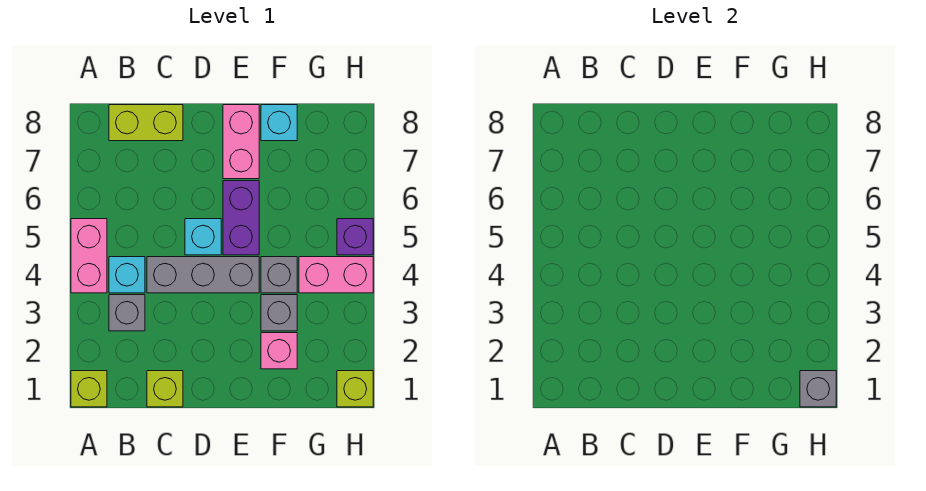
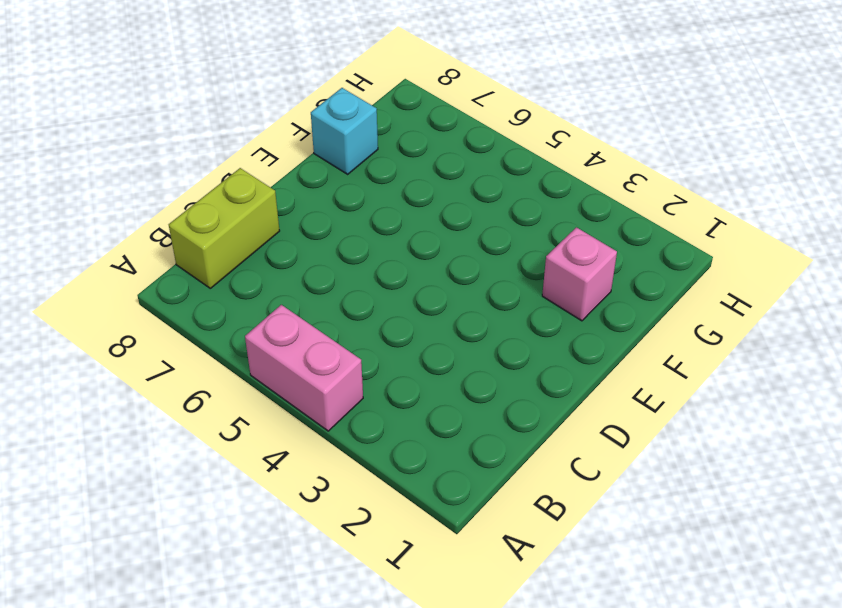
none -> lime brick A1 level 1
none -> grey brick B3 level 1
none -> cyan brick B4 level 1

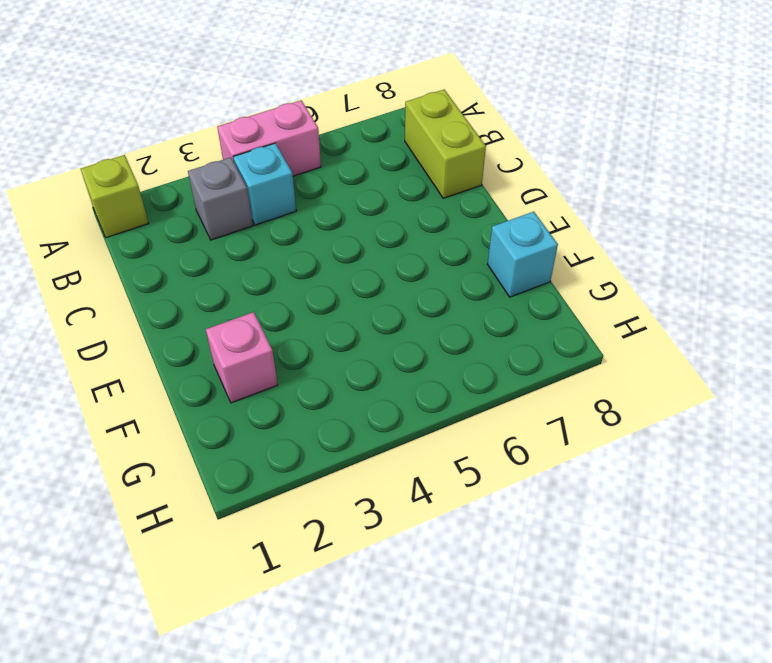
none -> lime brick C1 level 1
none -> grey brick C4:E4 level 1
none -> cyan brick D5 level 1

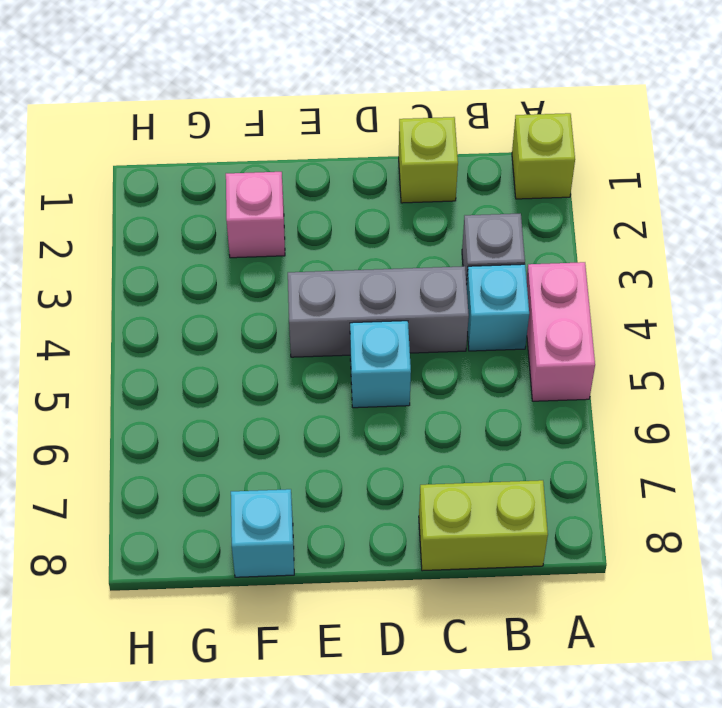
none -> purple brick E5:E6 level 1
none -> pink brick E7:E8 level 1
none -> grey brick F3 level 1

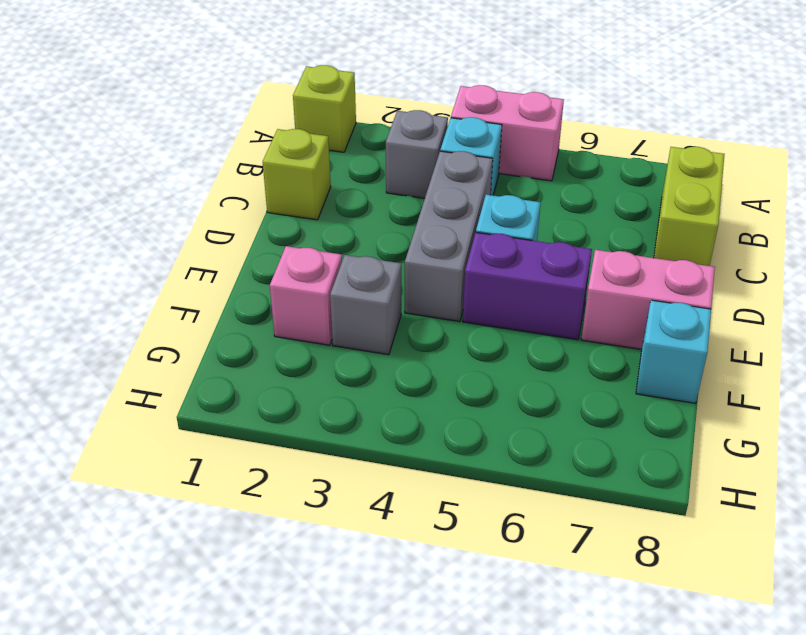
none -> grey brick F4 level 1
none -> pink brick G4:H4 level 1
none -> lime brick H1 level 1

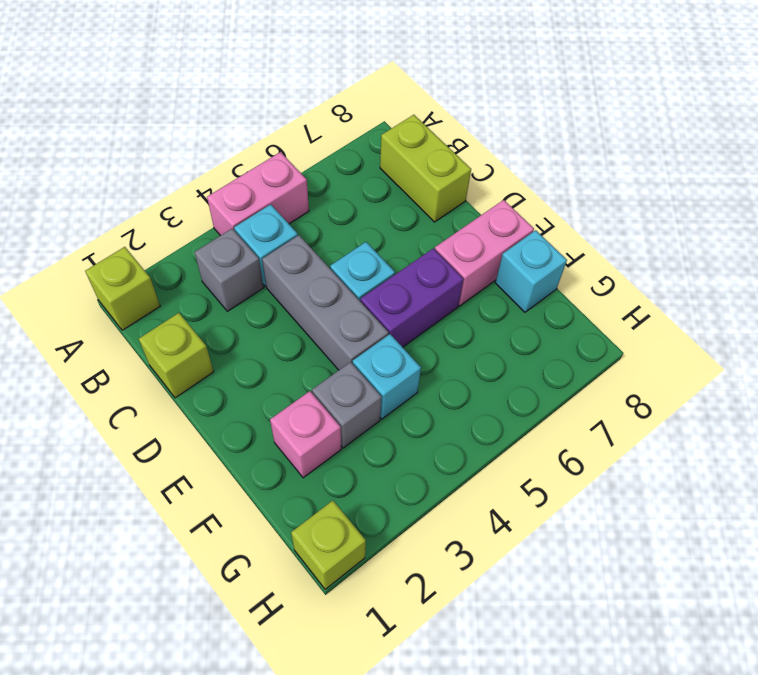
cyan brick F4 level 1 -> grey brick F4 level 1
none -> pink brick G4:H4 level 1
none -> purple brick H5 level 1
none -> grey brick H1 level 2

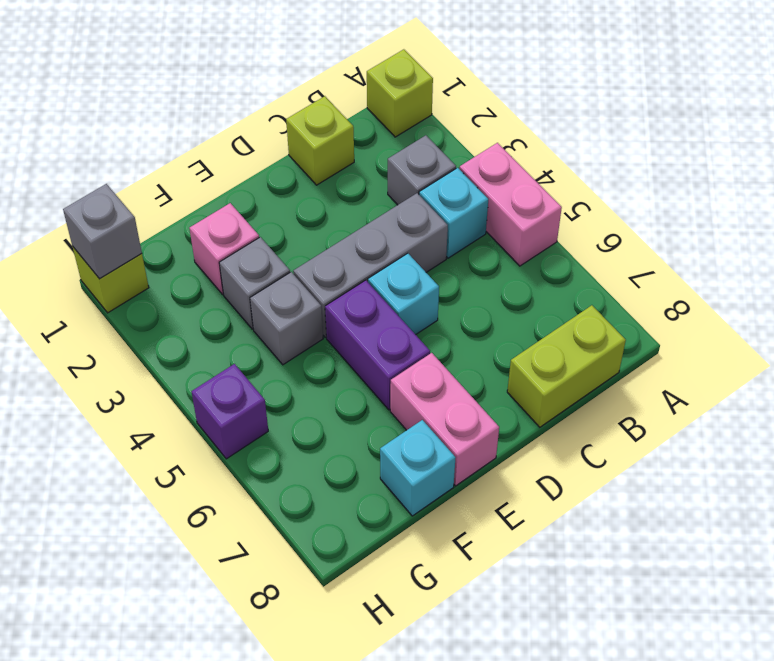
none -> pink brick G4:H4 level 1

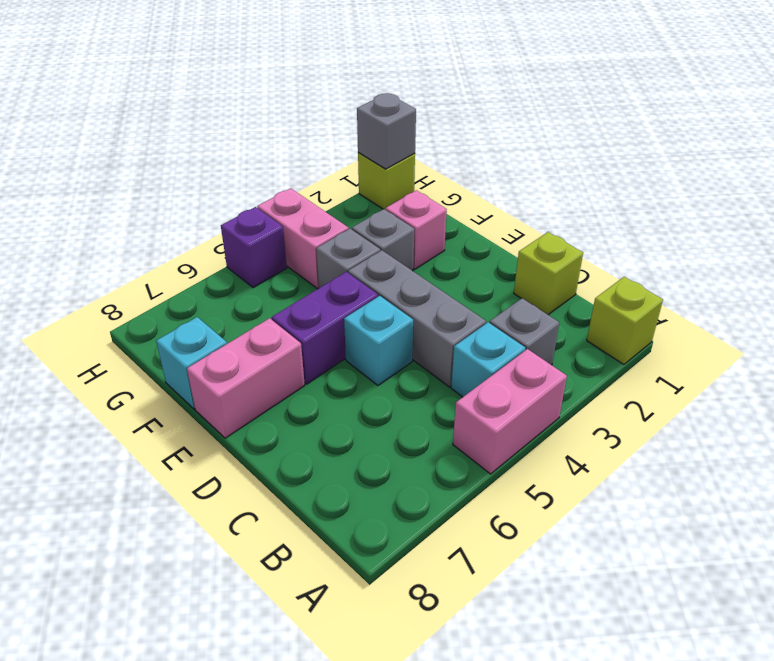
none -> lime brick B8:C8 level 1

